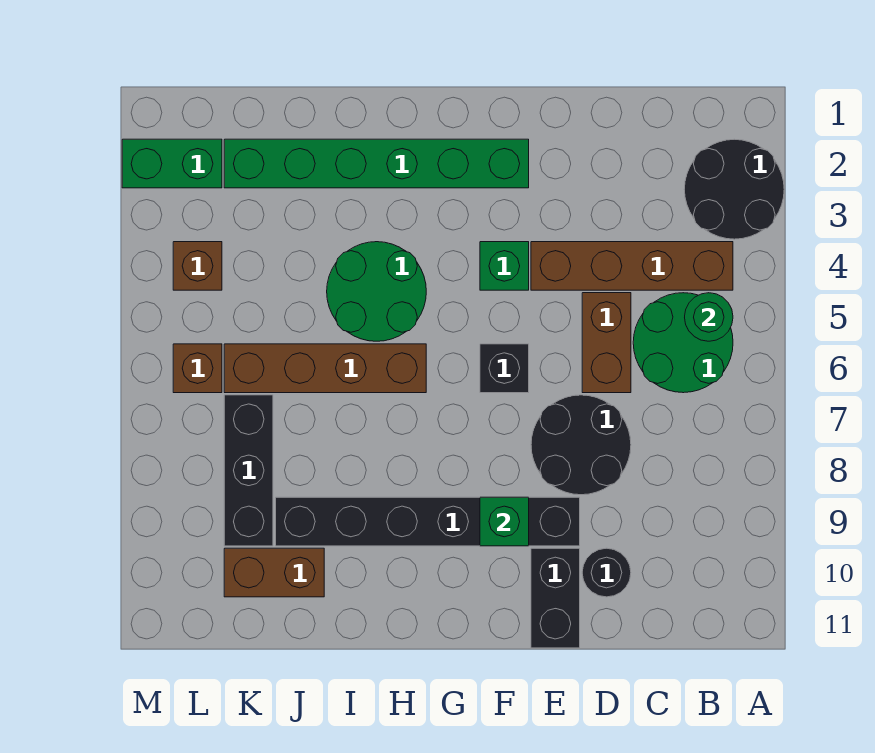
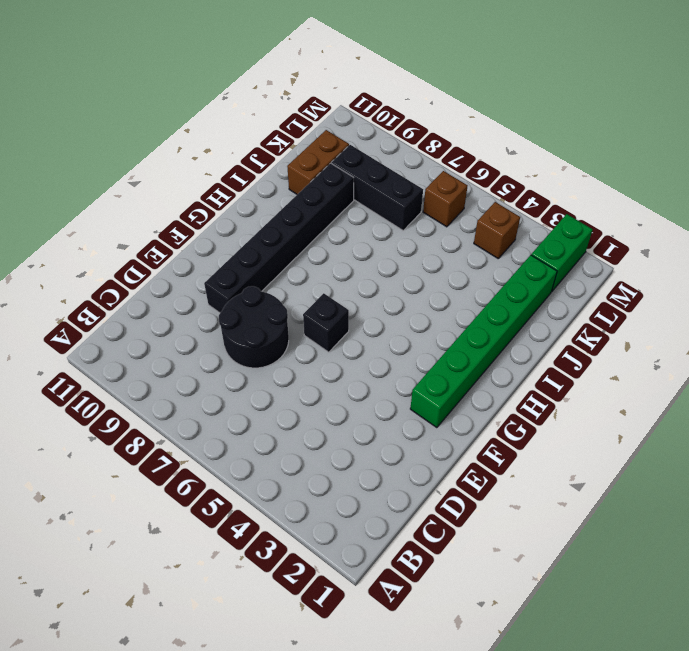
none -> black round brick A2:B3 level 1
none -> brown brick B4:E4 level 1
none -> green round brick B5:C6 level 1

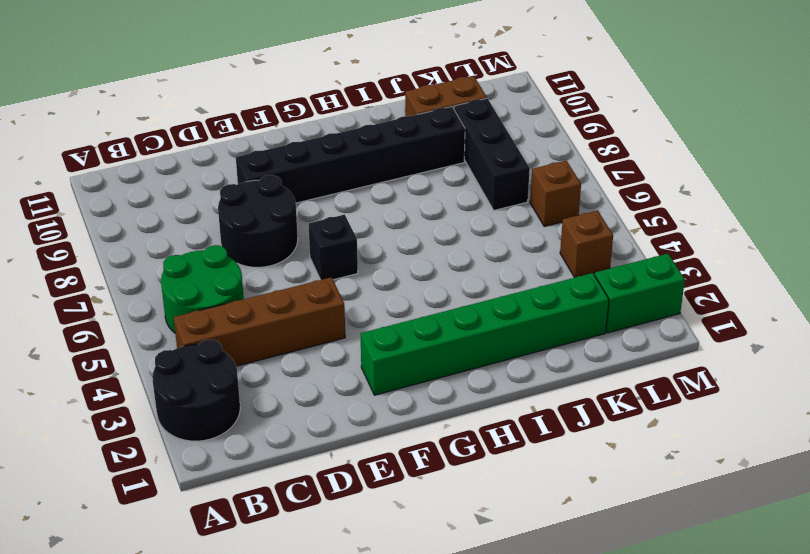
none -> brown brick D5:D6 level 1
none -> black round brick D10 level 1
none -> black brick E10:E11 level 1

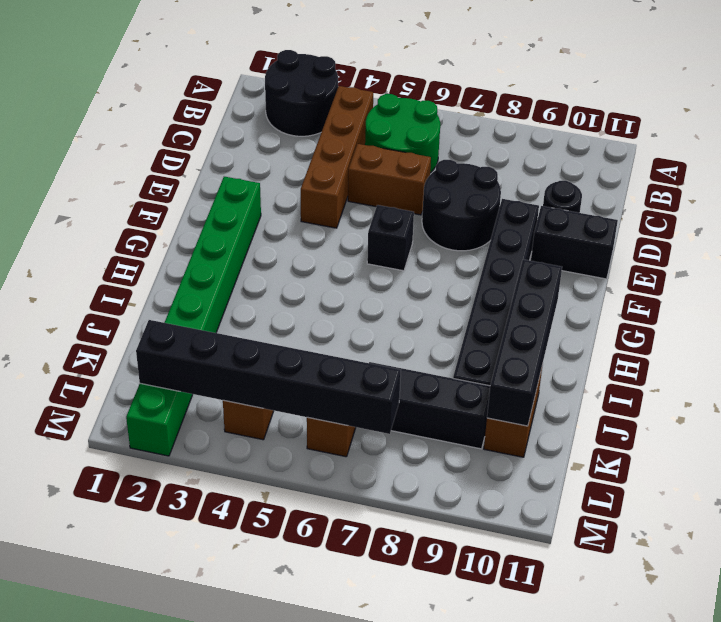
black brick H10:K10 level 2 -> none
black brick L2:L7 level 2 -> none
none -> green brick F4 level 1
none -> green round brick H4:I5 level 1
none -> brown brick H6:K6 level 1

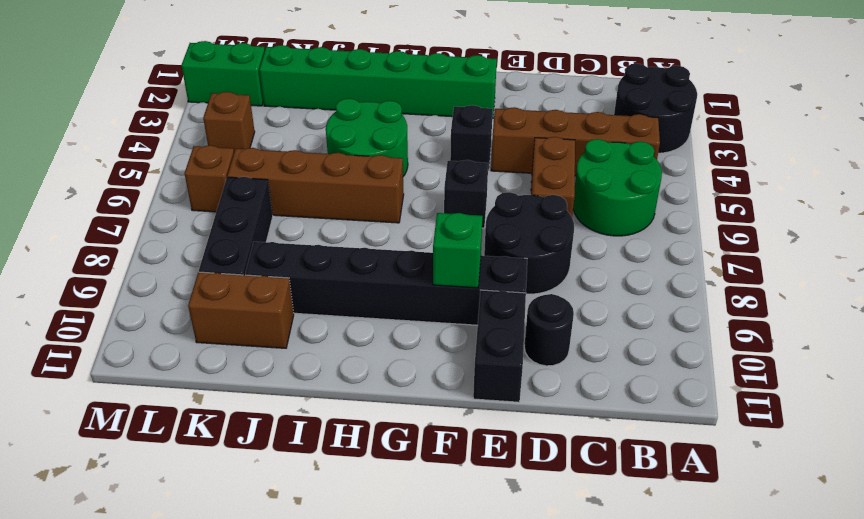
black brick F4 level 1 -> green brick F4 level 1
none -> green round brick B5 level 2

